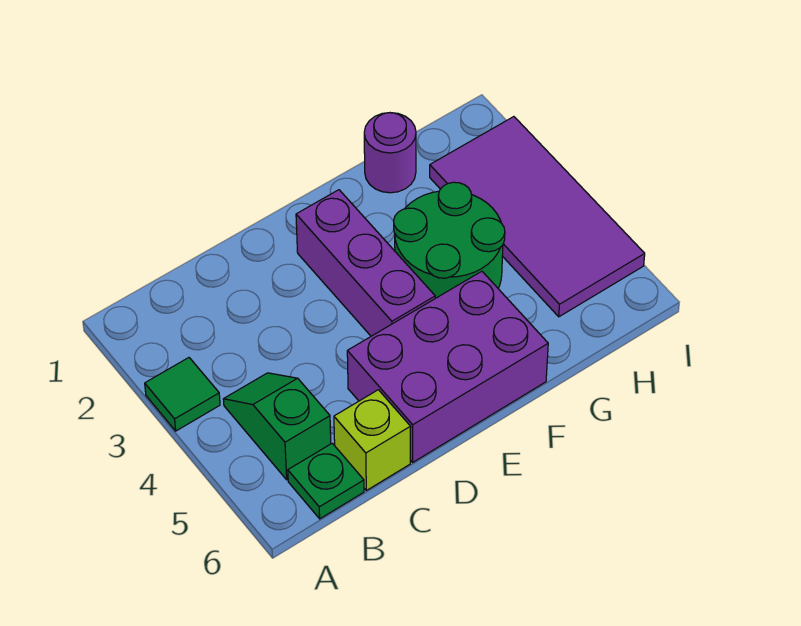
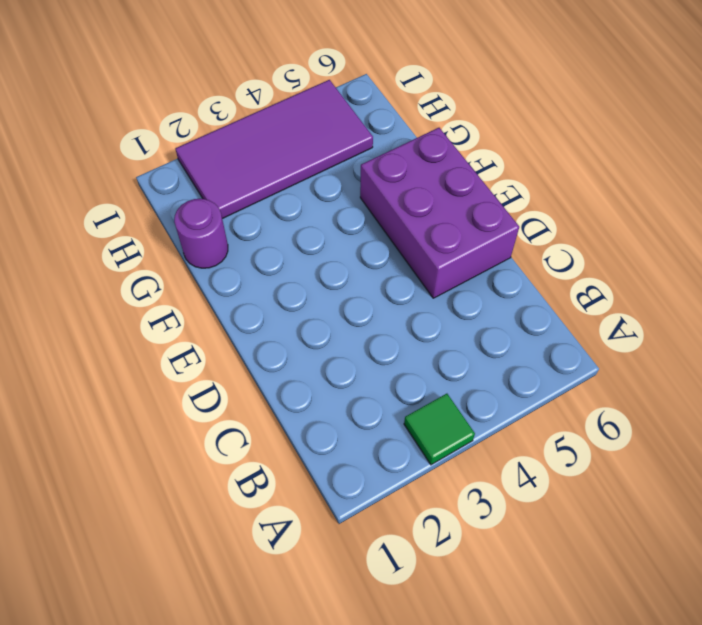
none -> green slope B4:B5 level 1 top 5
none -> green plate B6 level 1

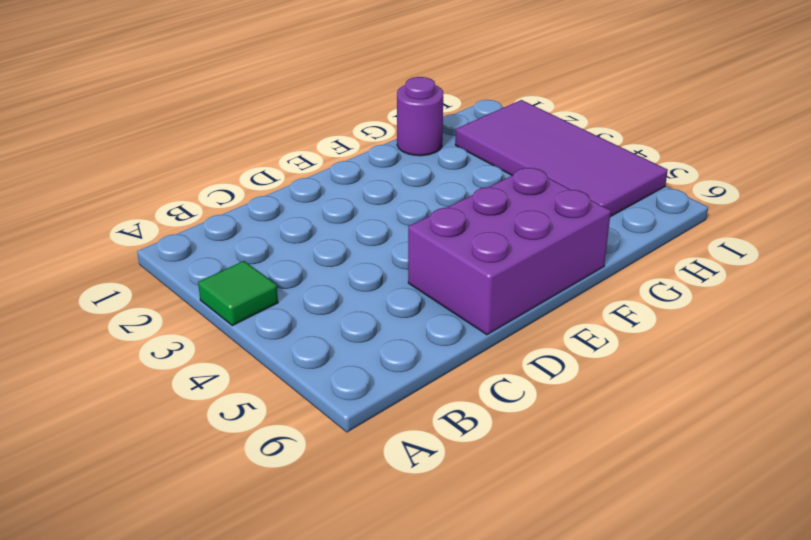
none -> green slope B4:B5 level 1 top 5
none -> green plate B6 level 1

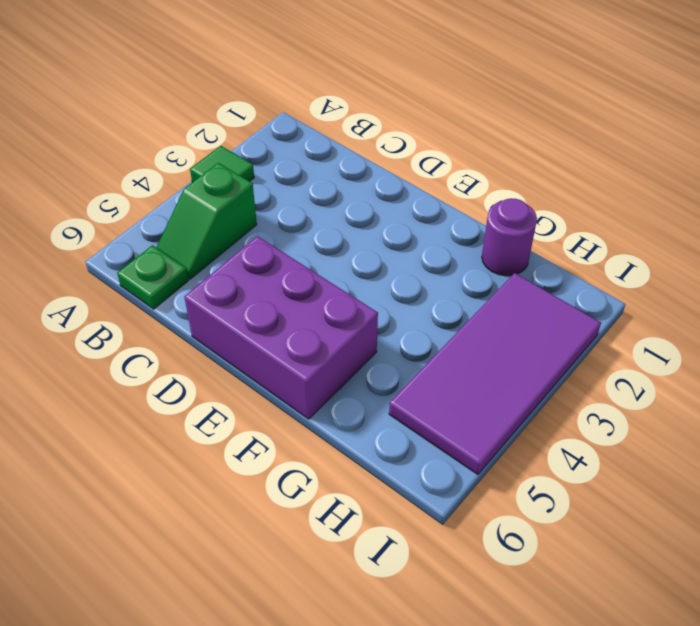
green slope B4:B5 level 1 top 4 -> green slope B4:B5 level 1 top 5
none -> lime brick C6 level 1
none -> purple brick E2:E4 level 1

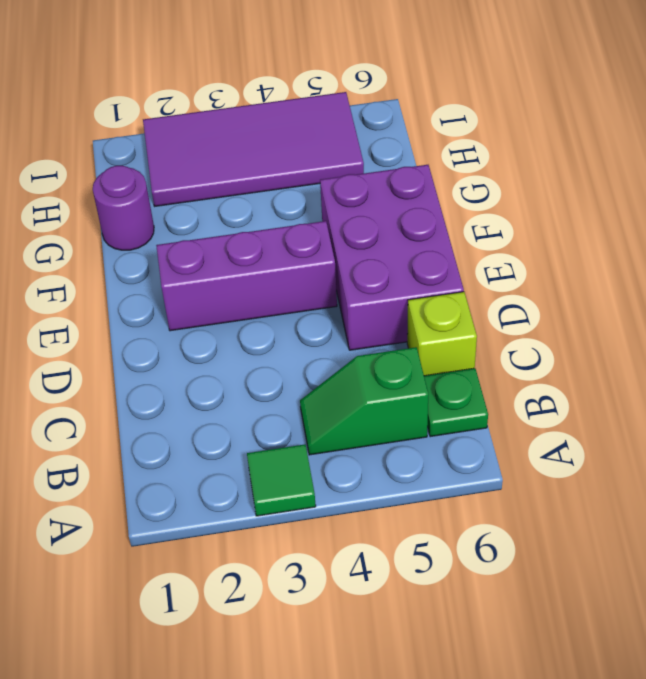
none -> green round brick F3:G4 level 1

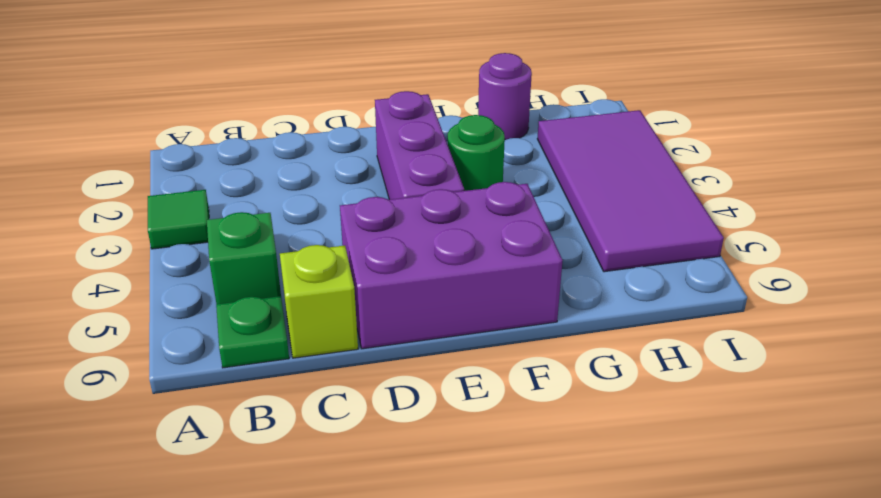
green round brick F3 level 1 -> green round brick F3:G4 level 1

